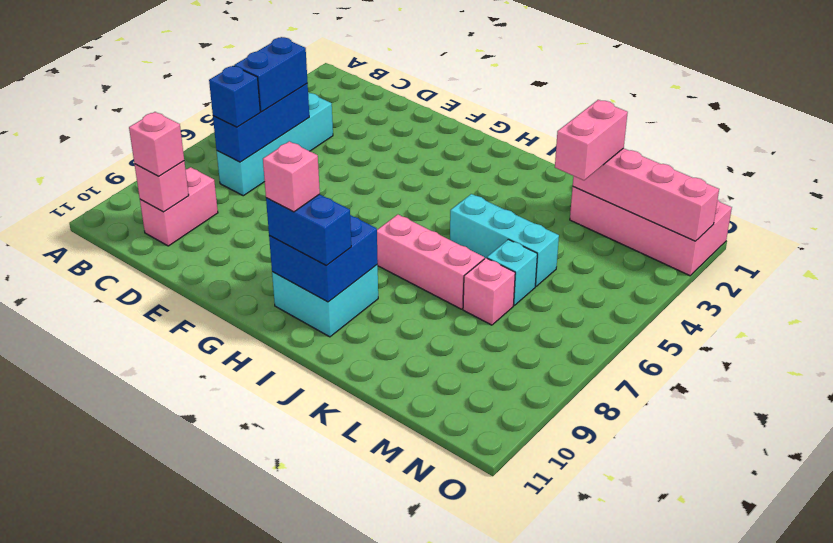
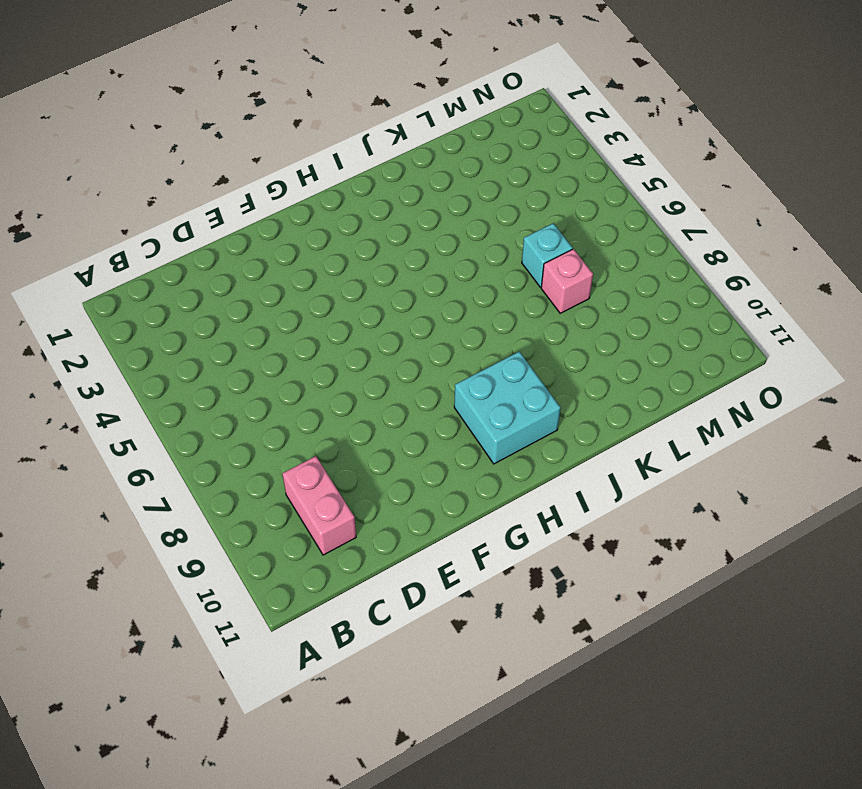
none -> cyan brick C4:C7 level 1
none -> pink brick I7:K7 level 1
none -> cyan brick J5:L5 level 1

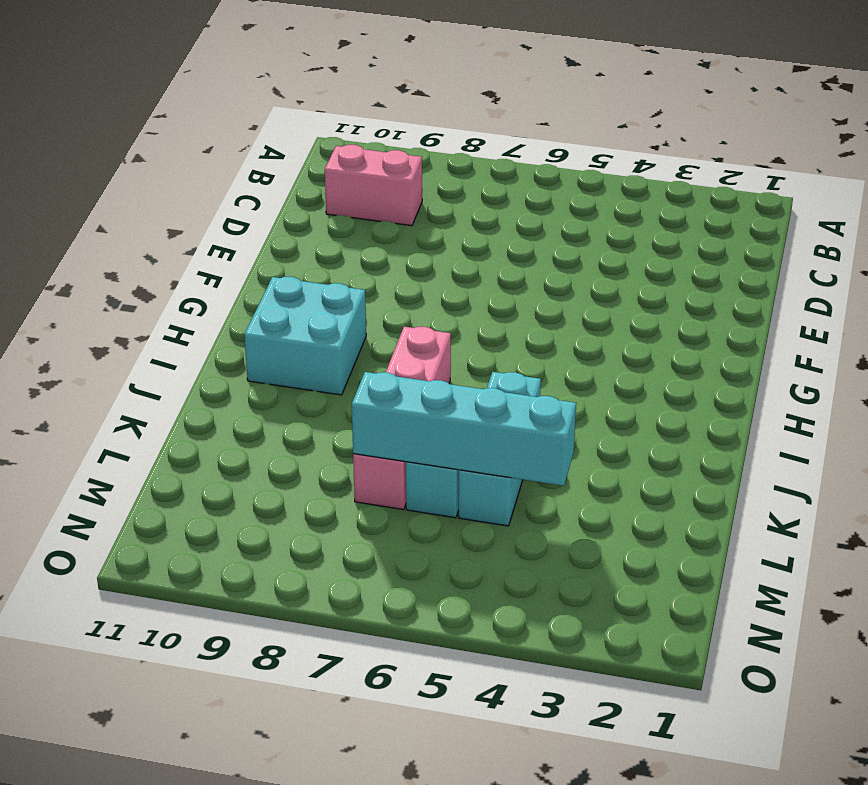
cyan brick L4:L7 level 2 -> cyan brick C4:C7 level 1
none -> pink brick L1:O2 level 1
none -> blue brick C5:C7 level 2
none -> pink brick C10 level 2

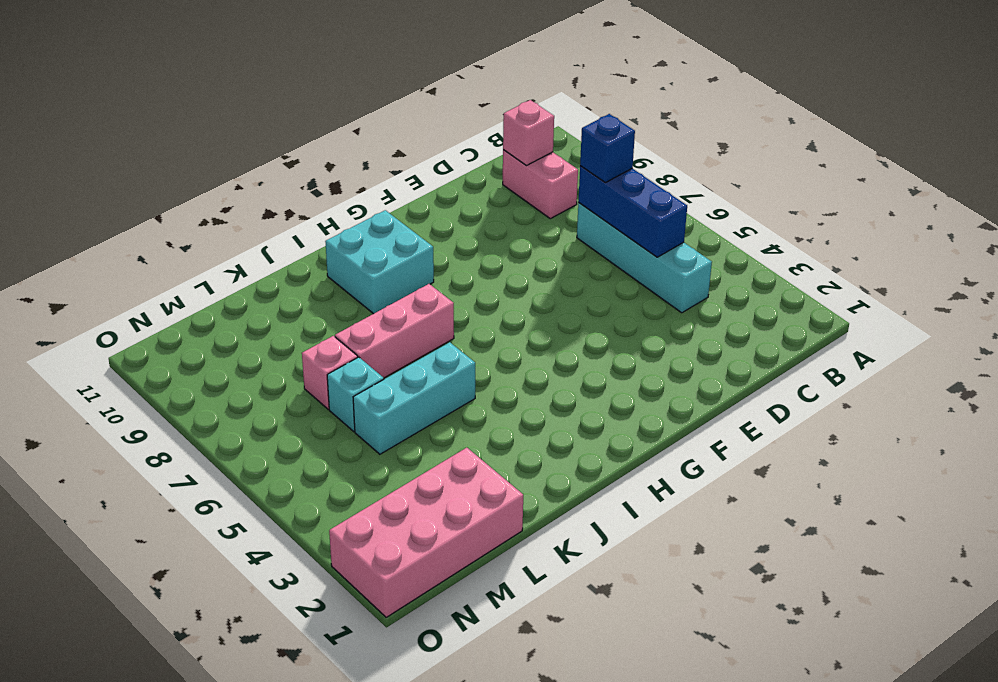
none -> blue brick H9:I10 level 2
none -> pink brick L2:O2 level 2
none -> blue brick C5:C6 level 3

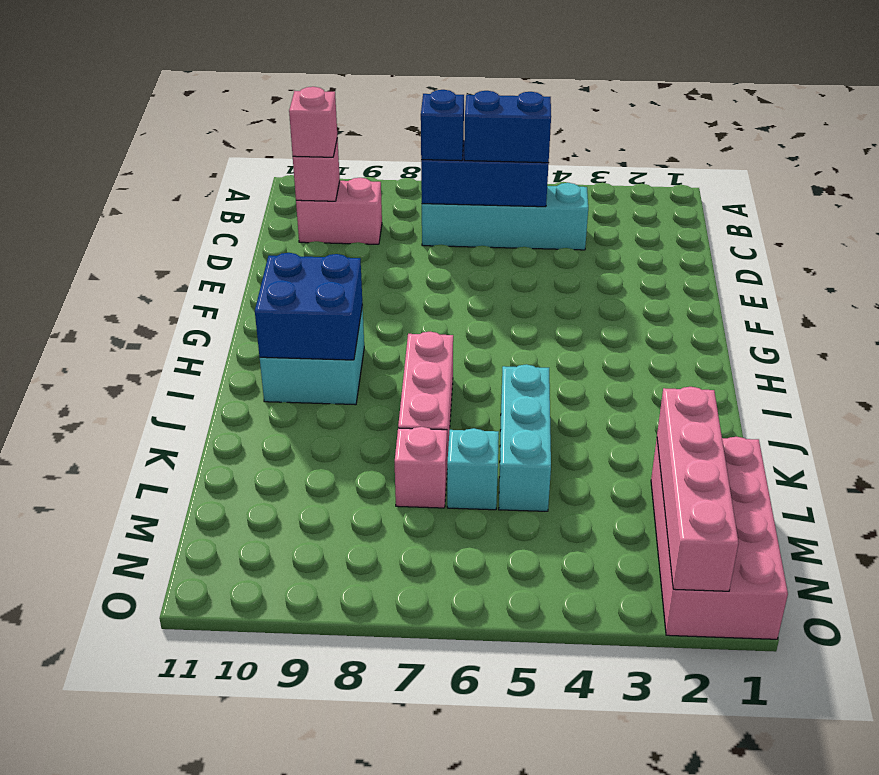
none -> blue brick H10:I10 level 3
none -> pink brick L2:L3 level 3
none -> pink brick H10 level 4

